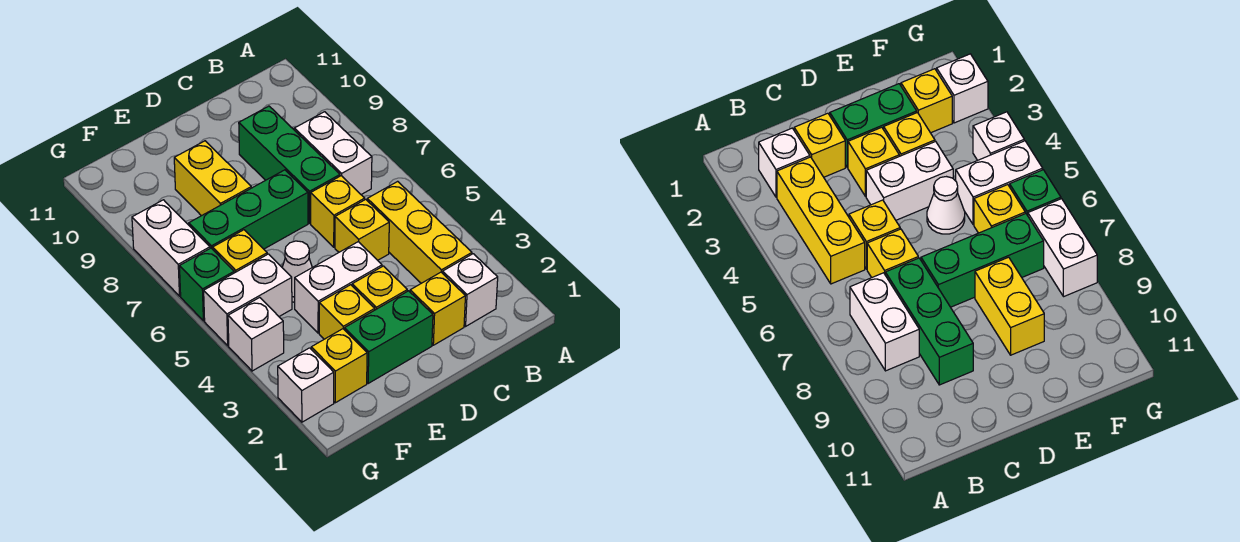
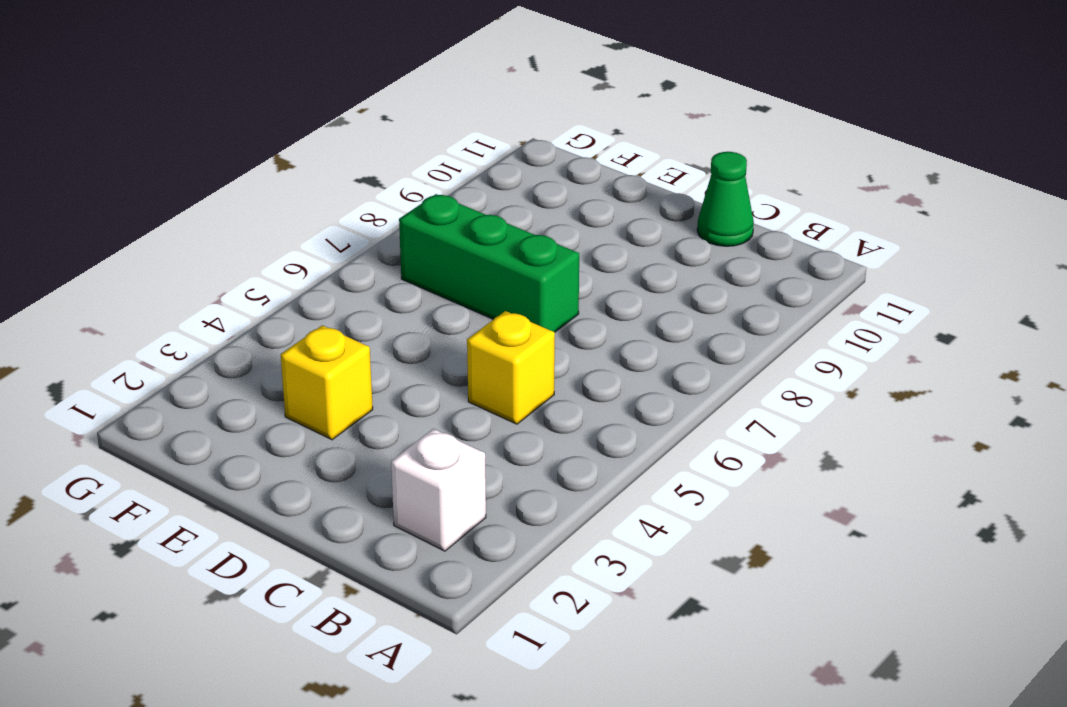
green cone C11 level 1 -> none
none -> yellow brick B3:B5 level 1
none -> white brick B7:B8 level 1
none -> yellow brick C2 level 1

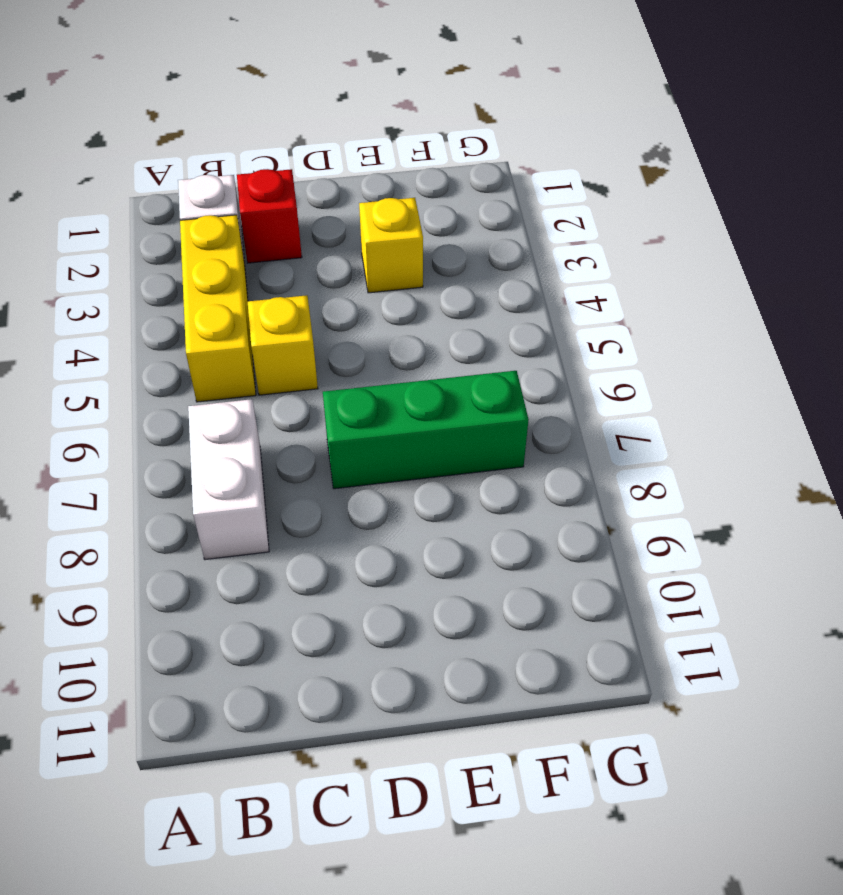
red brick C2 level 1 -> yellow brick C2 level 1
none -> yellow brick C6 level 1
none -> green brick C7:C9 level 1
none -> green brick D2:E2 level 1

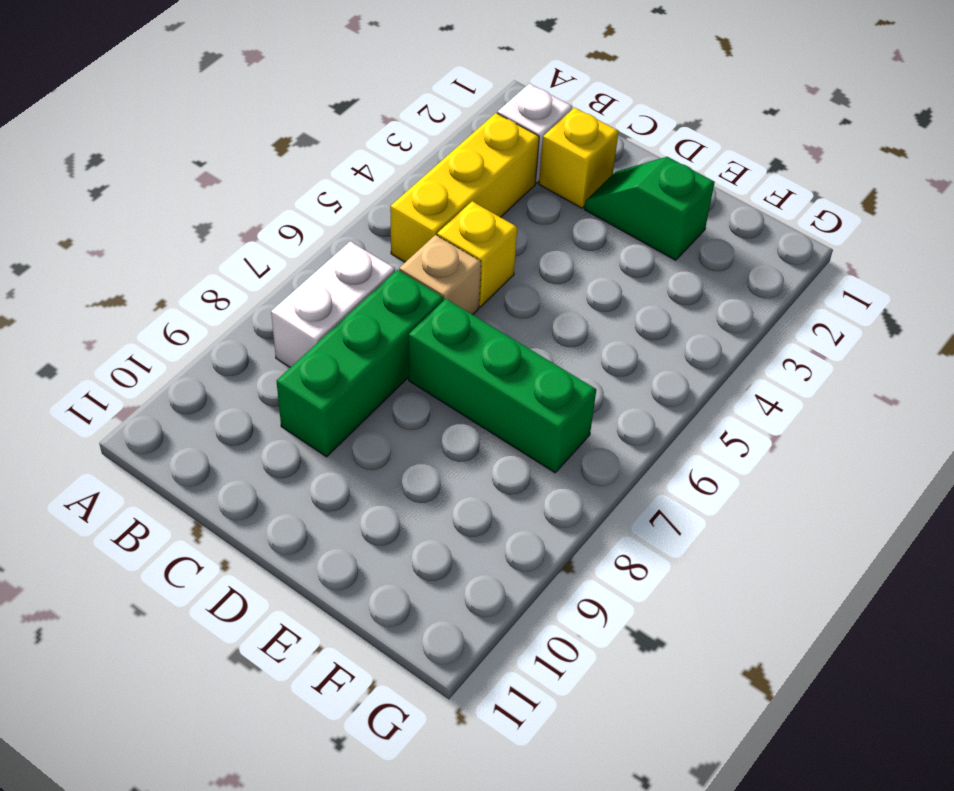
tan brick C6 level 1 -> yellow brick C6 level 1
green slope D2:E2 level 1 top E -> green brick D2:E2 level 1
none -> yellow brick D3 level 1
none -> white brick D4:E4 level 1
none -> yellow brick E3 level 1

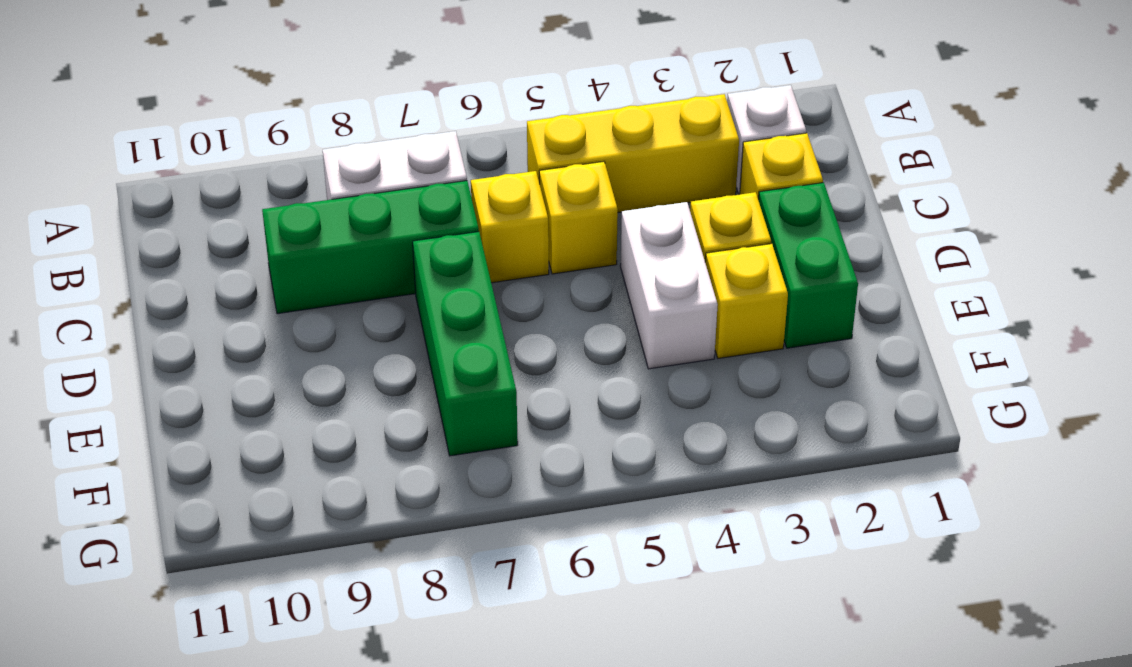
none -> white cone E5 level 1
none -> yellow brick E8:E9 level 1
none -> yellow brick F2 level 1

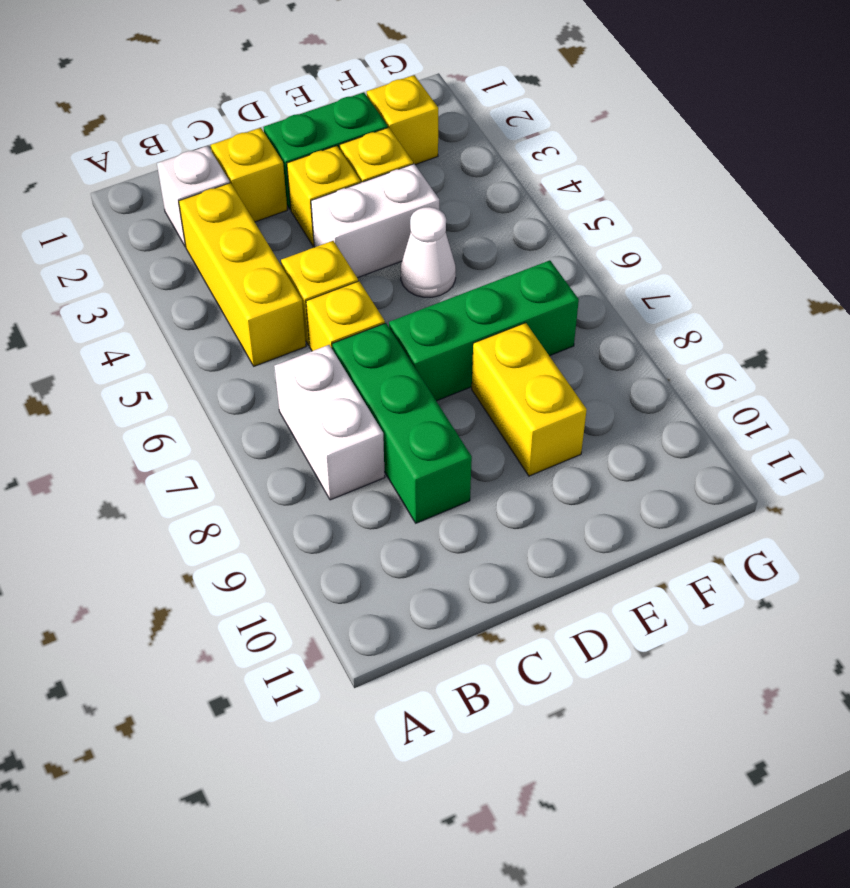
none -> white brick F5:G5 level 1
none -> yellow brick F6 level 1
none -> white brick G2 level 1

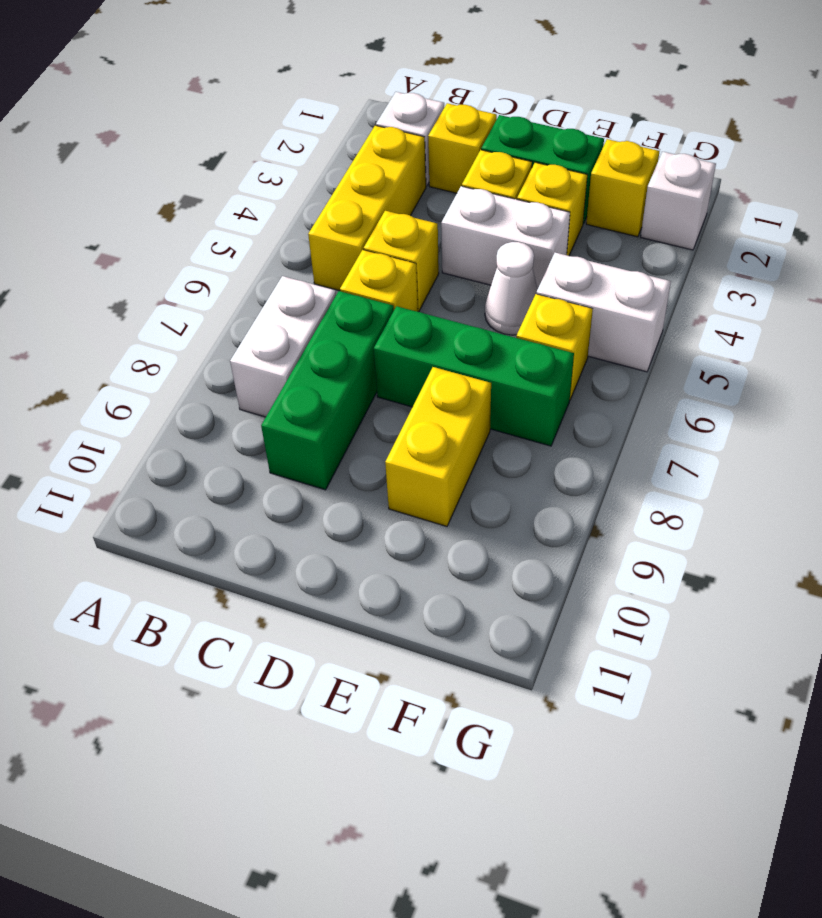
none -> white brick G4 level 1
none -> green brick G6 level 1
none -> white brick G7:G8 level 1

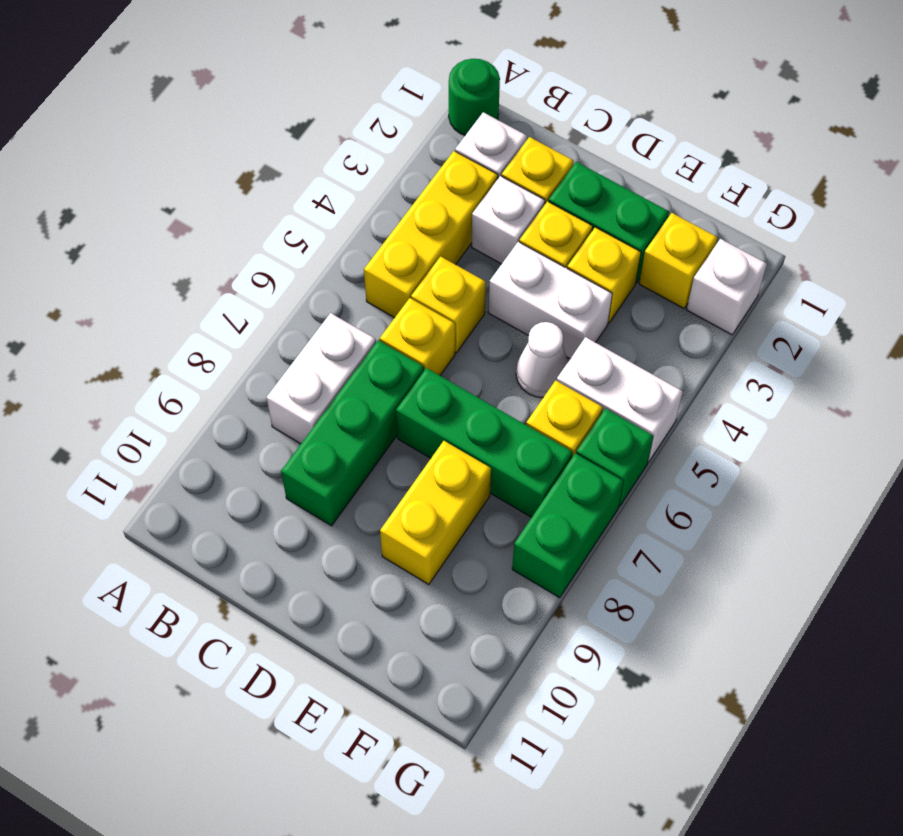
green round brick A1 level 1 -> none
white brick C3 level 1 -> white brick G4 level 1
green brick G7:G8 level 1 -> white brick G7:G8 level 1

